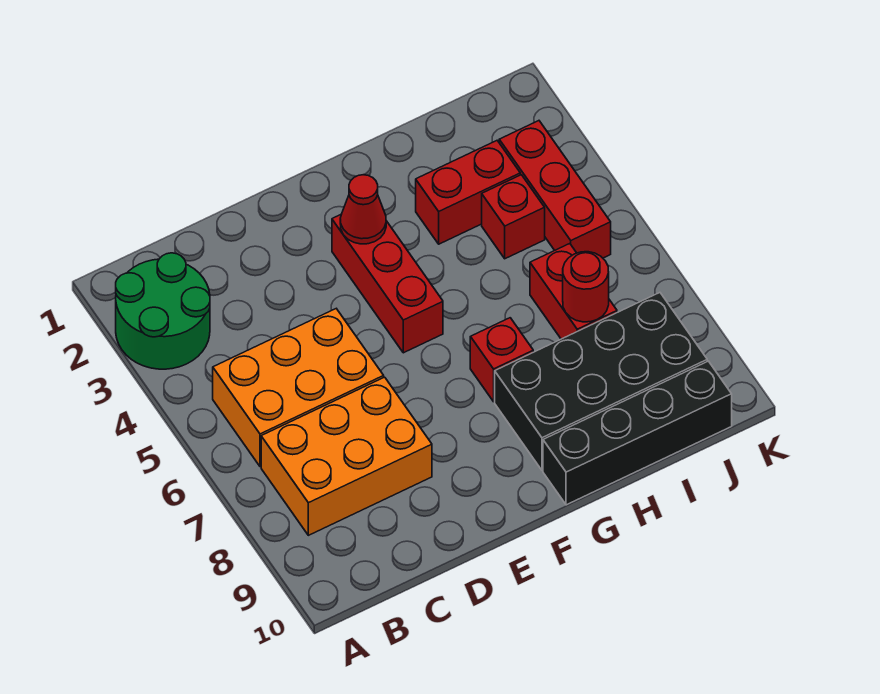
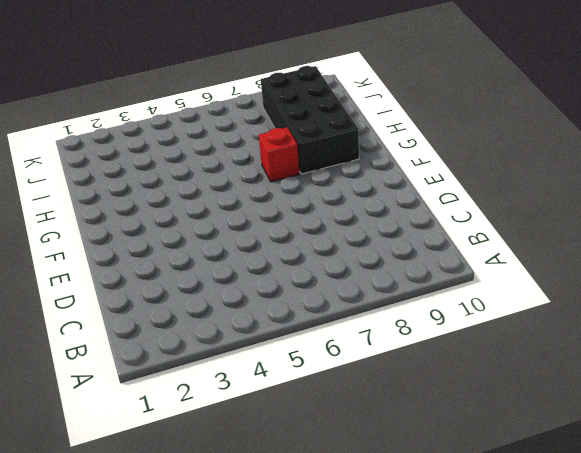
none -> green round brick A2:B3 level 1
none -> orange brick B5:D6 level 1
none -> orange brick B7:D8 level 1

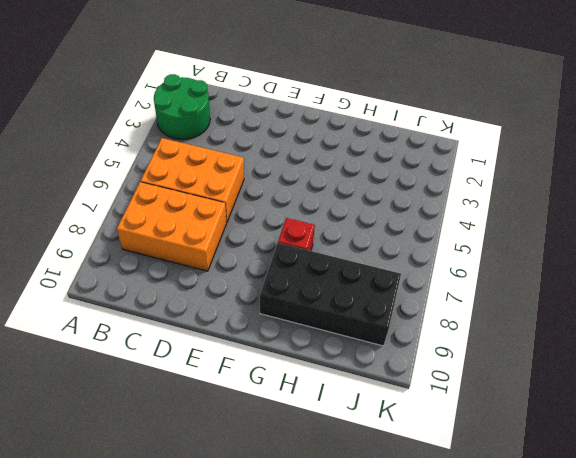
none -> red brick F3:F5 level 1
none -> black brick G10:J10 level 1
none -> red brick H3:I3 level 1

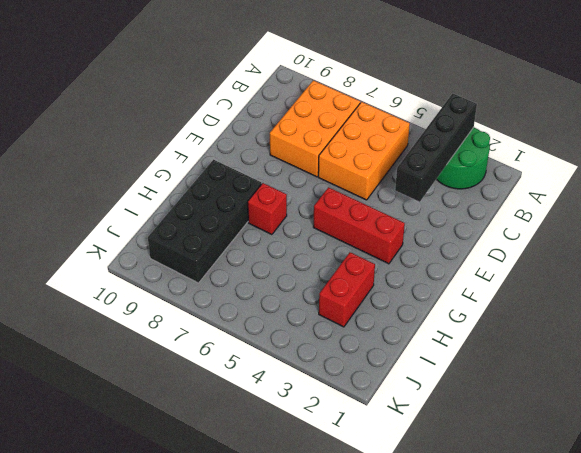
black brick A3:D3 level 2 -> black brick G10:J10 level 1
none -> red brick I4 level 1
none -> red brick I6:I7 level 1
none -> red brick J3:J5 level 1

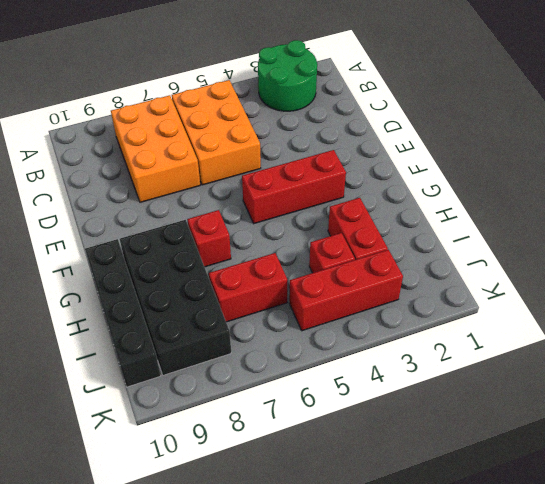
none -> red cone F3 level 2
none -> red round brick I7 level 2

